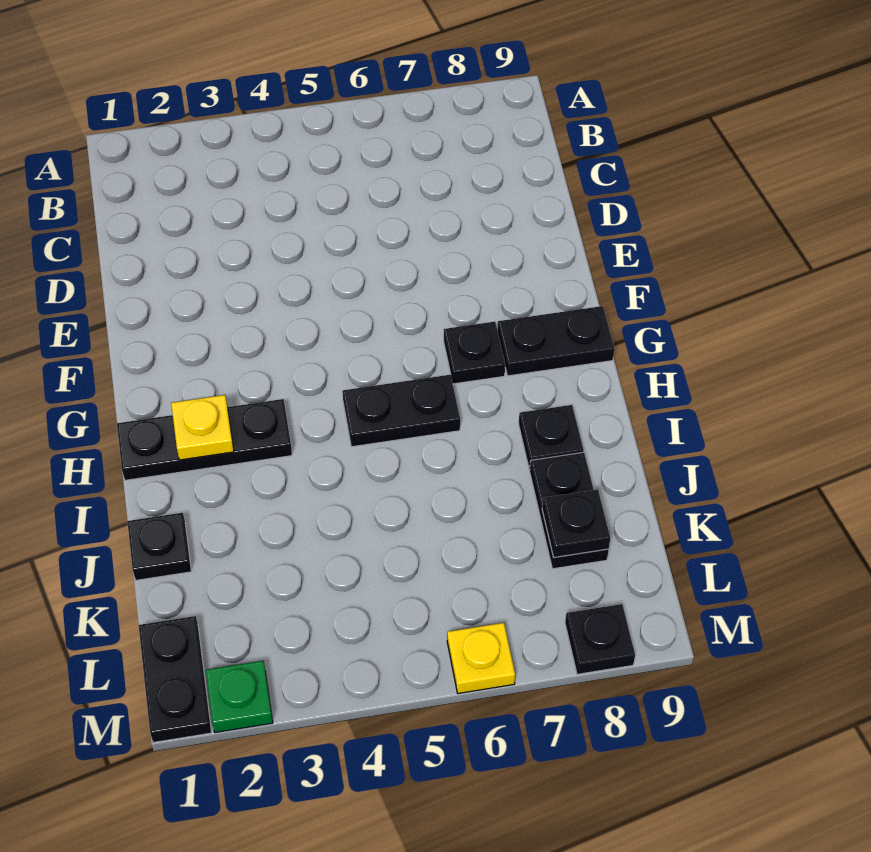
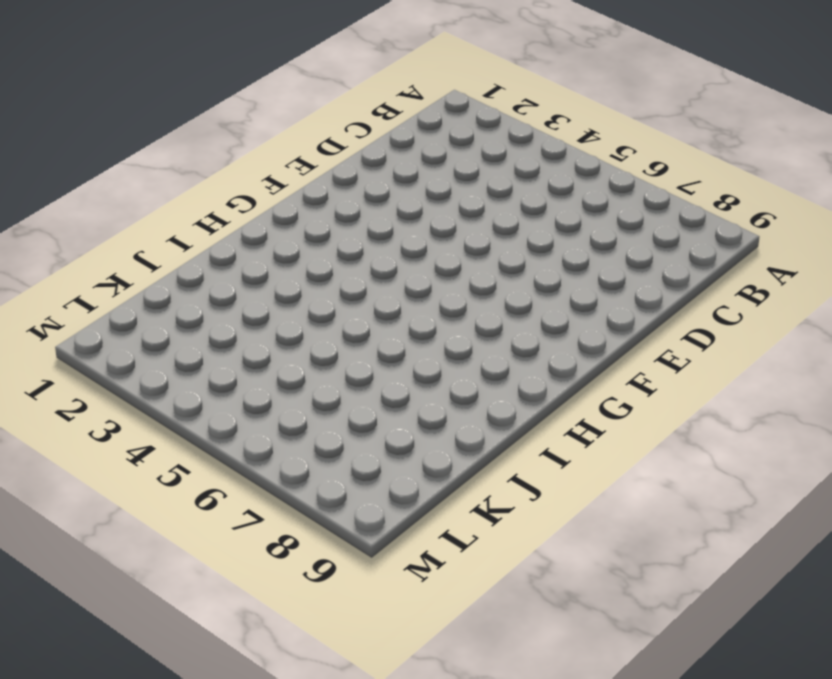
none -> black plate G7 level 1
none -> black plate G8:G9 level 1
none -> black plate H1:H3 level 1

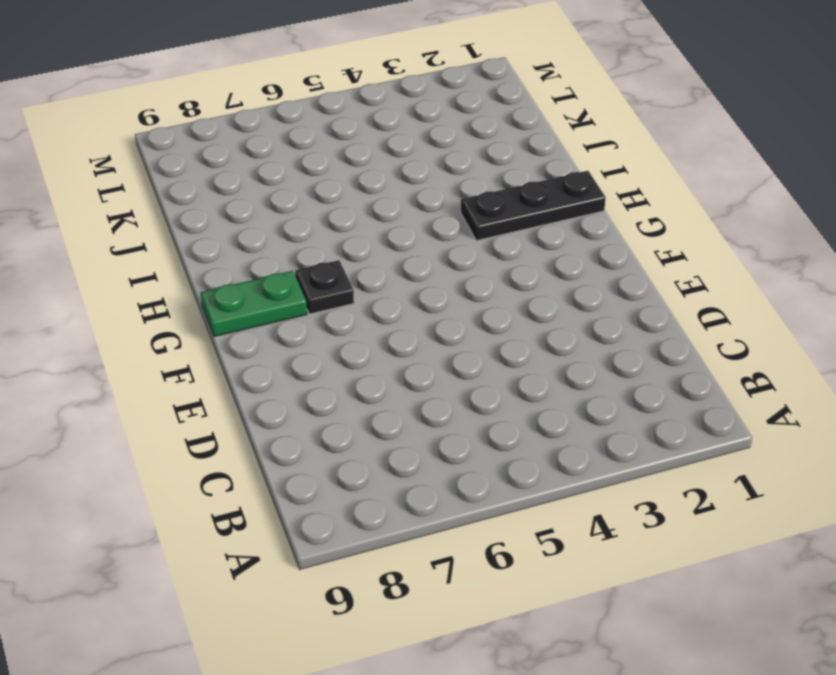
green plate G8:G9 level 1 -> black plate G8:G9 level 1
none -> black plate H5:H6 level 1
none -> black plate I8 level 1
none -> black plate J1 level 1

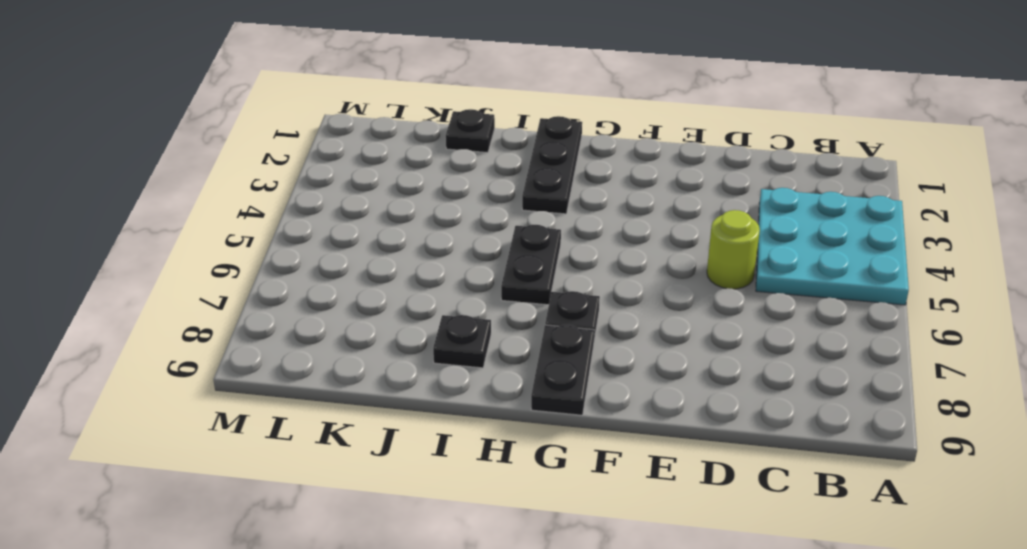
cyan plate A3:C5 level 1 -> none
lime round brick D5 level 1 -> none
none -> black plate J8:K8 level 1
none -> black plate L1:M1 level 1
none -> green plate M2 level 1

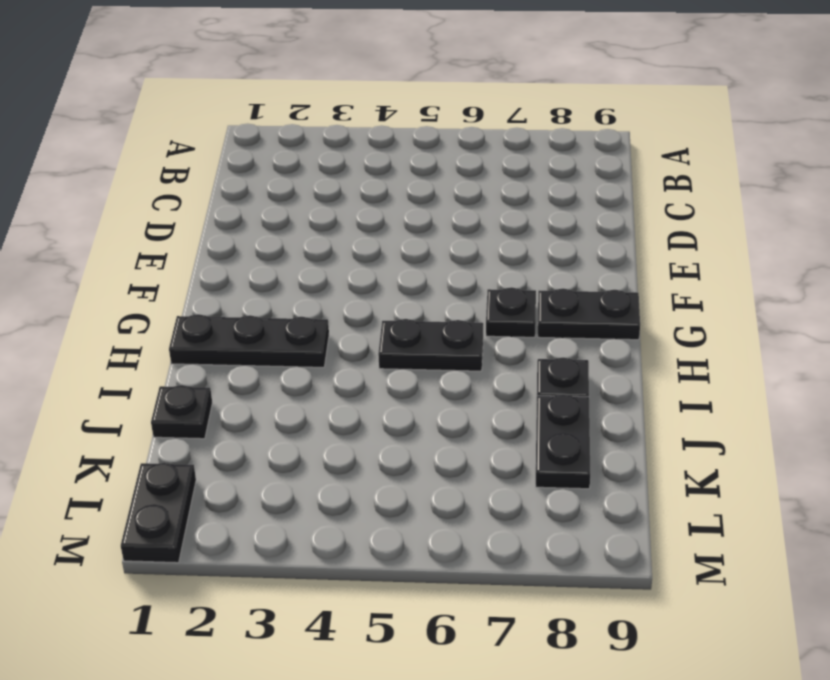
none -> green plate M2 level 1
none -> yellow plate M6 level 1
none -> black plate M8 level 1

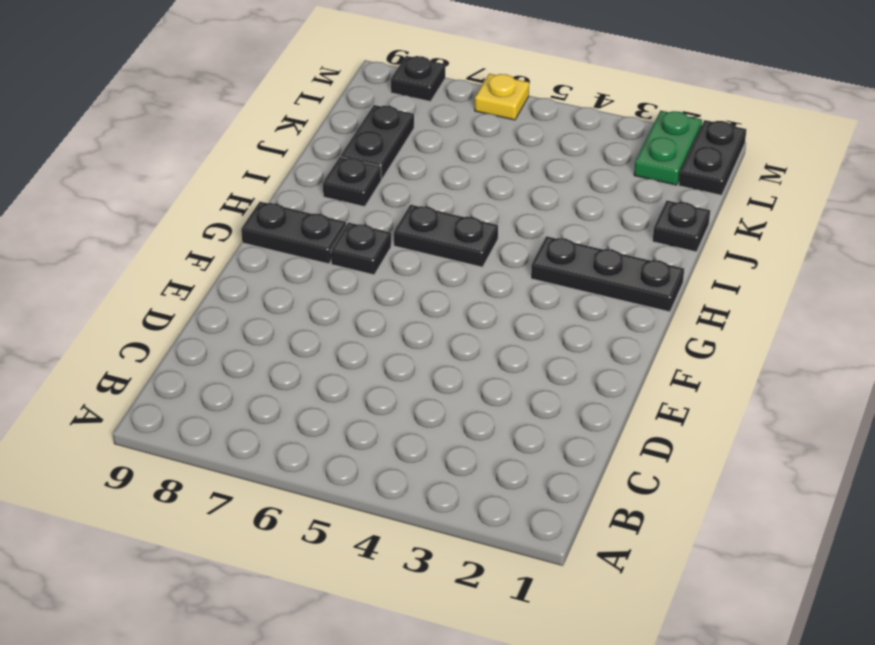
green plate L2:M2 level 1 -> green plate M2 level 1
none -> yellow plate H2 level 2
none -> black plate K8 level 2

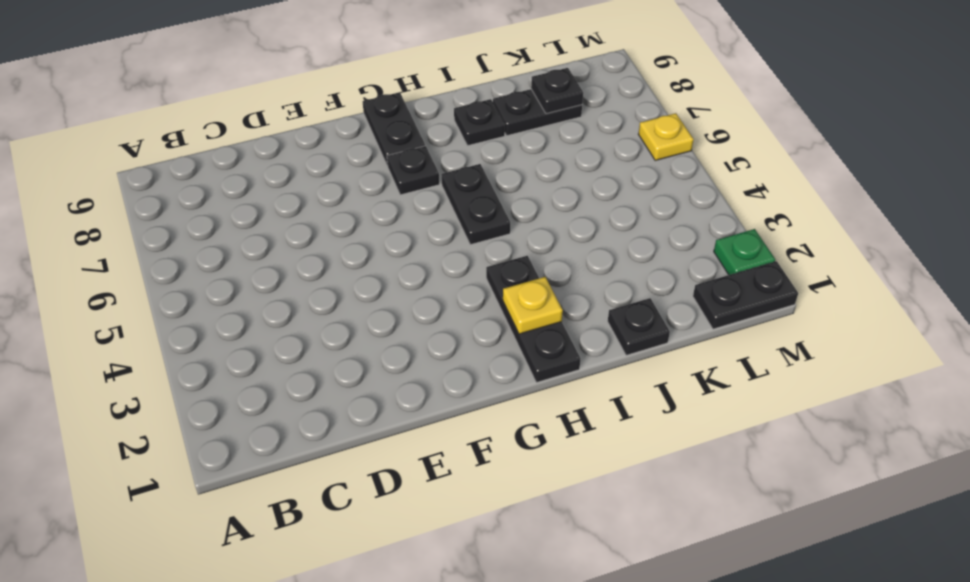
none -> black plate M8 level 1

